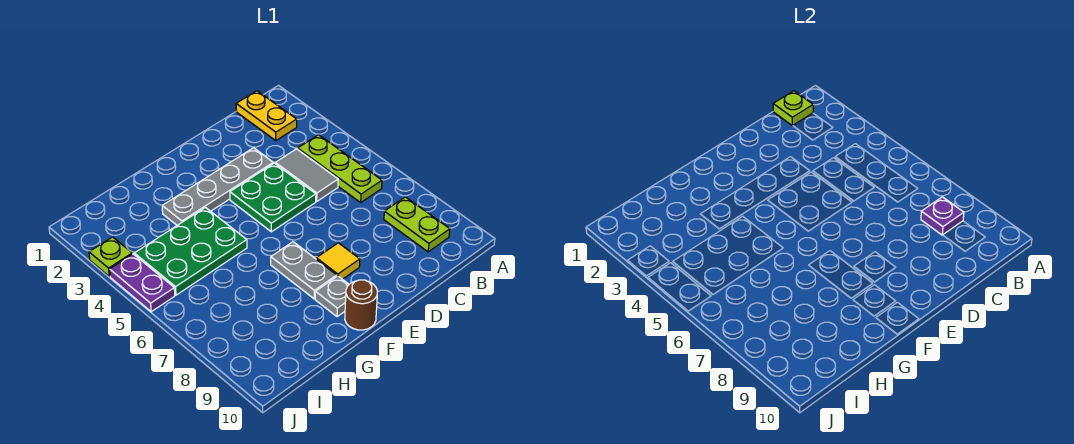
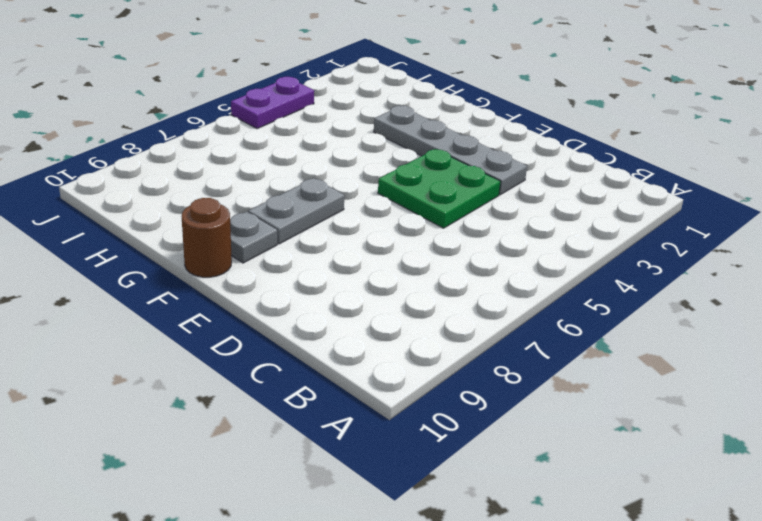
none -> yellow plate B1:B2 level 1
none -> lime plate B4:B6 level 1
none -> lime plate B8:B9 level 1

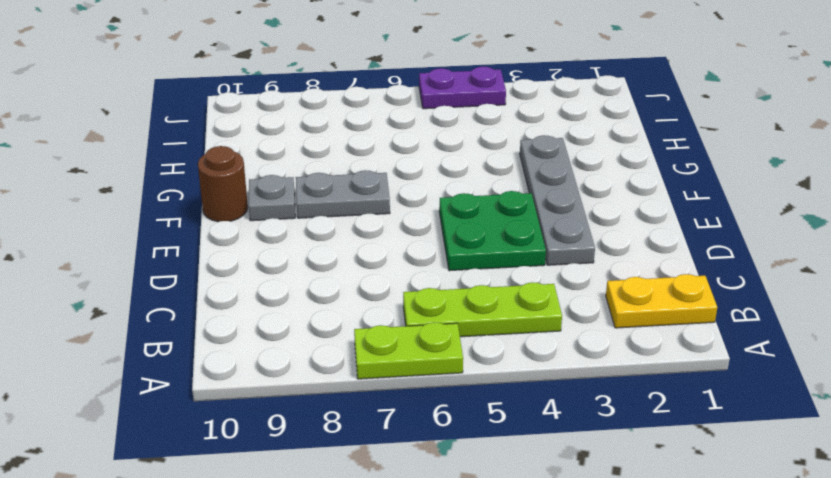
lime plate A6:A7 level 1 -> lime plate B8:B9 level 1
none -> grey tile C4:C5 level 1
none -> yellow tile E8 level 1
none -> green plate G4:I5 level 1

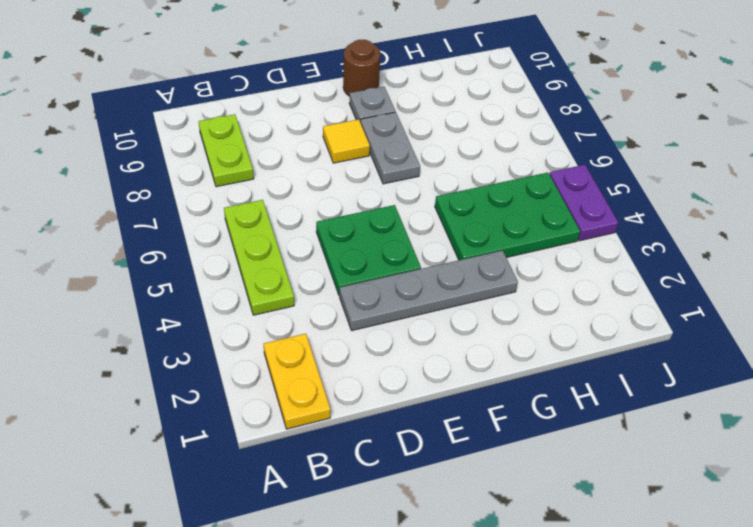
none -> grey tile C4:C5 level 1
none -> lime plate J3 level 1
none -> lime plate B1 level 2

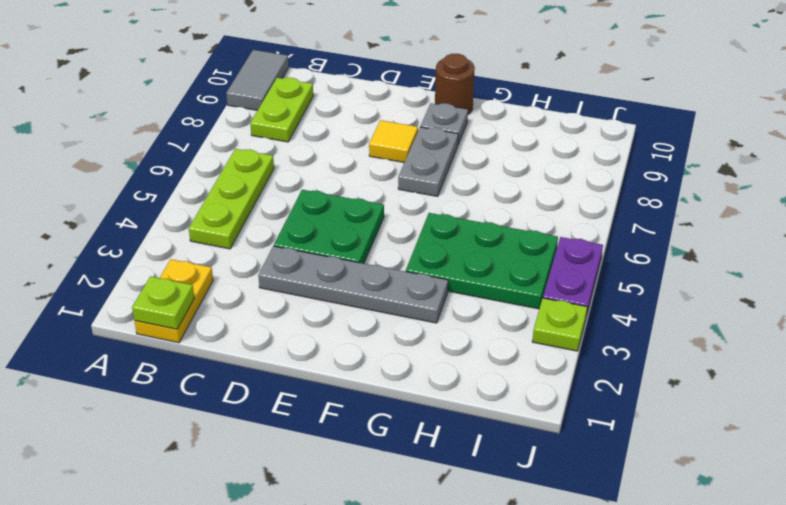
grey tile A9:A10 level 1 -> grey tile C4:C5 level 1
none -> purple plate B8 level 2

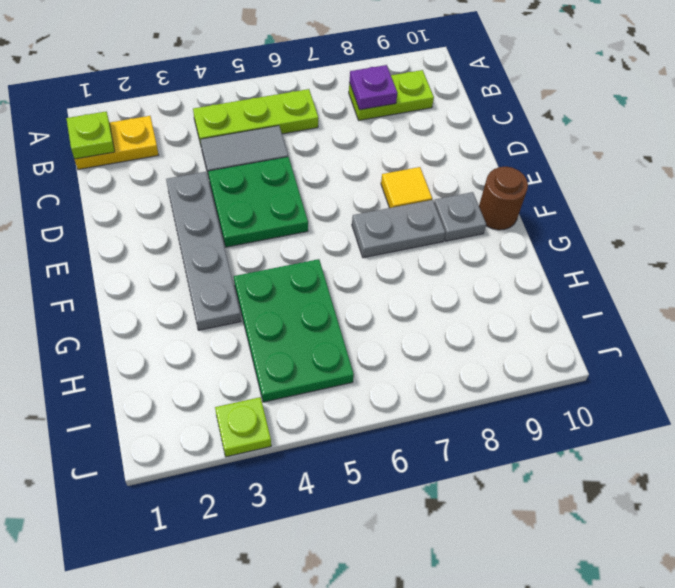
none -> purple plate J4:J5 level 1

